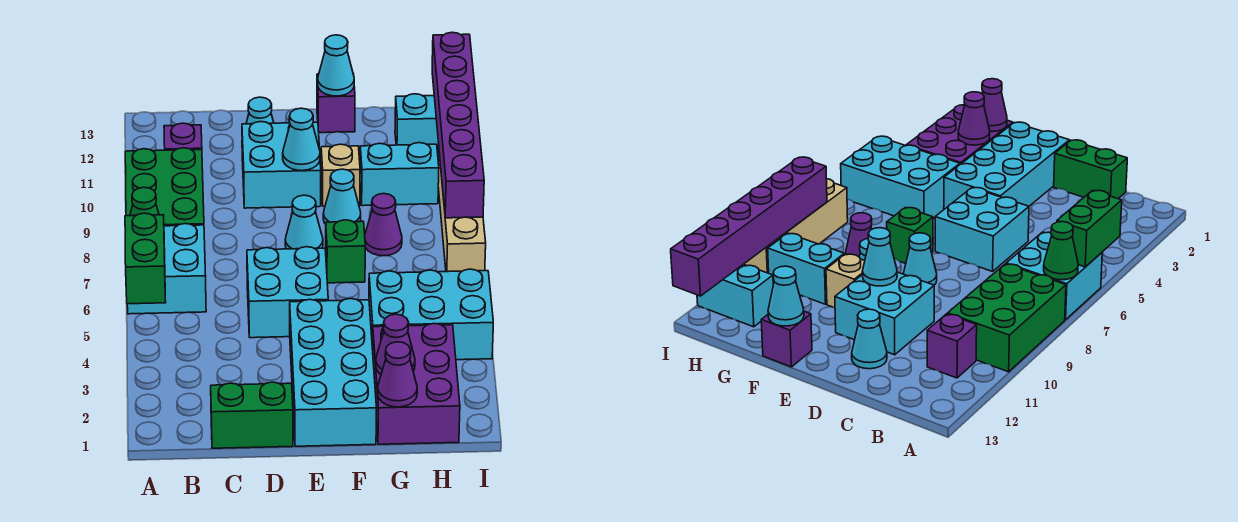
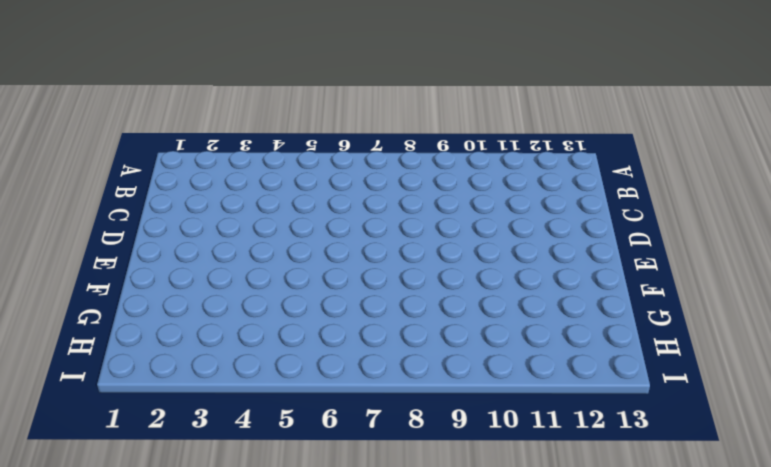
none -> cyan brick A6:B7 level 1
none -> green brick A8:B10 level 1
none -> purple brick B11 level 1

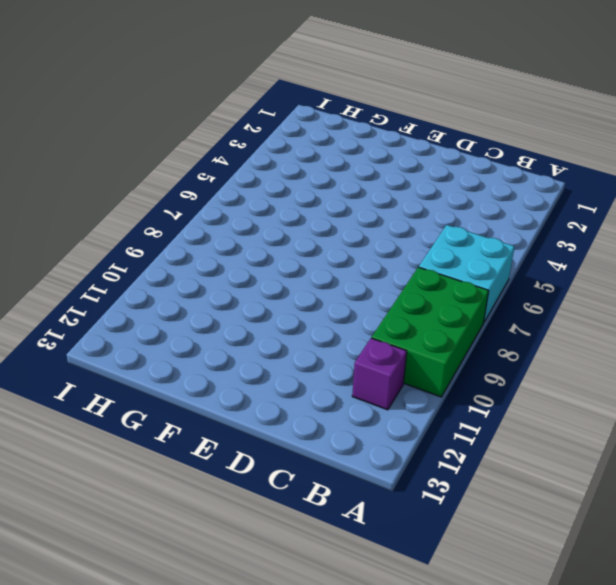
none -> green brick C1:D1 level 1
none -> cyan brick D5:E6 level 1
none -> cyan brick D10:E11 level 1

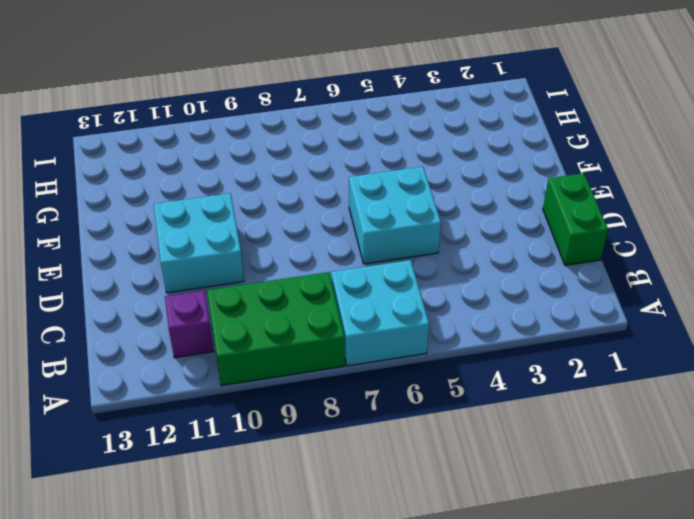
none -> cyan cone D12 level 1
none -> cyan brick E1:F4 level 1
none -> cyan cone E8 level 1

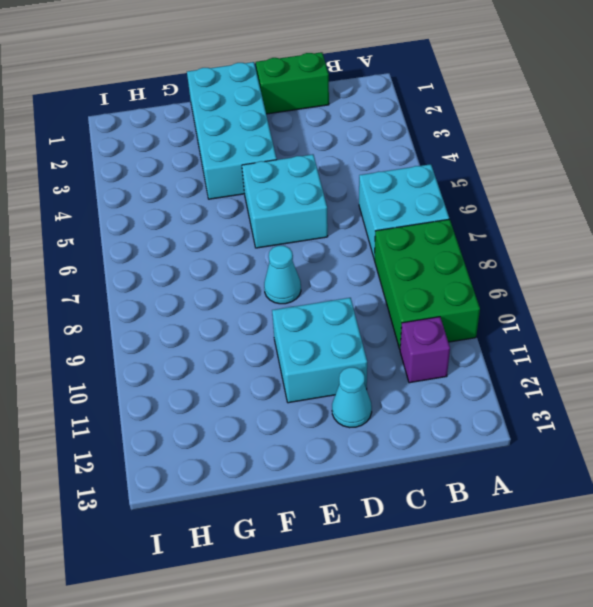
none -> green brick F7 level 1
none -> cyan cone F9 level 1
none -> tan brick F10 level 1

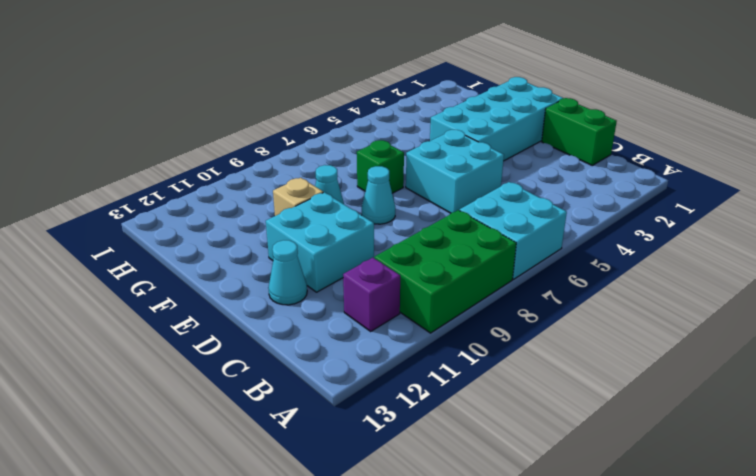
none -> purple brick F13 level 1
none -> purple brick G1:H3 level 1
none -> cyan brick G4:I5 level 1

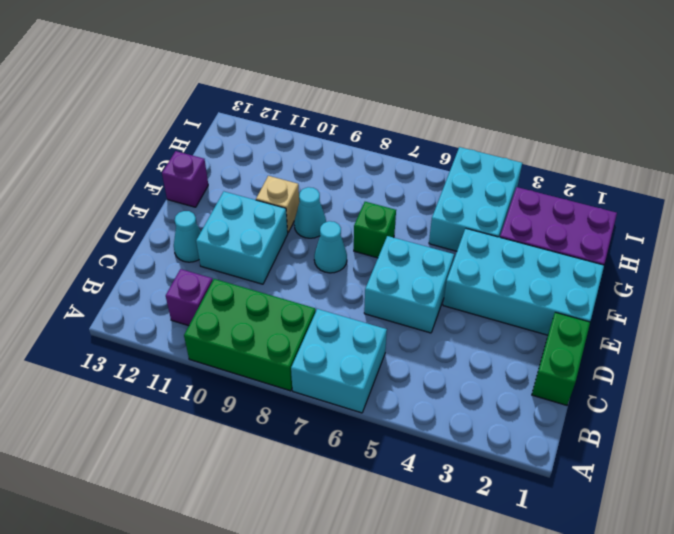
none -> purple cone G8 level 1
none -> cyan brick G10:H10 level 1
none -> cyan brick H12:I12 level 1

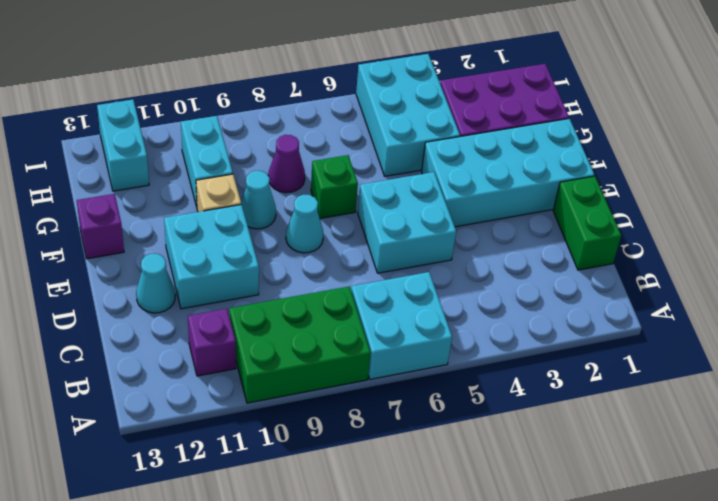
none -> tan brick I7:I10 level 1
none -> green brick A5:A6 level 2
none -> green cone A7 level 2

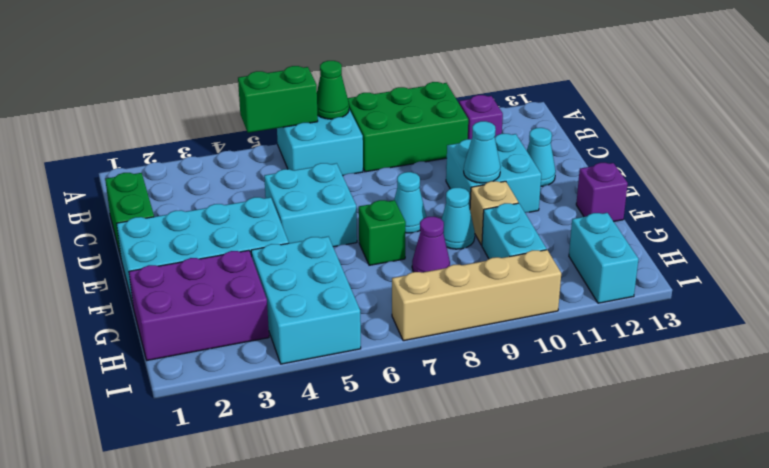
none -> cyan cone F13 level 2
none -> purple cone G1 level 2
none -> purple cone G2 level 2

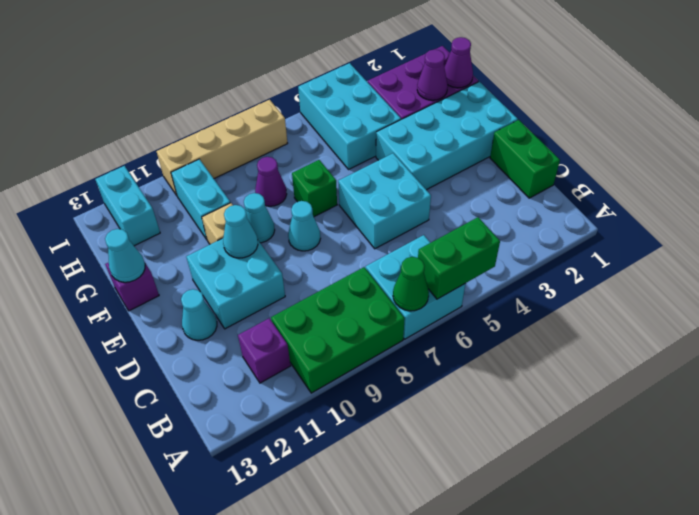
none -> purple brick I8:I13 level 2

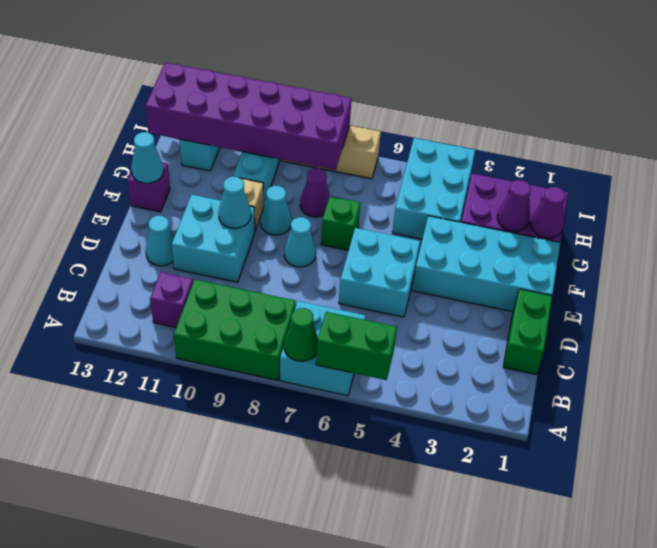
purple brick H8:I13 level 2 -> purple brick I8:I13 level 2

